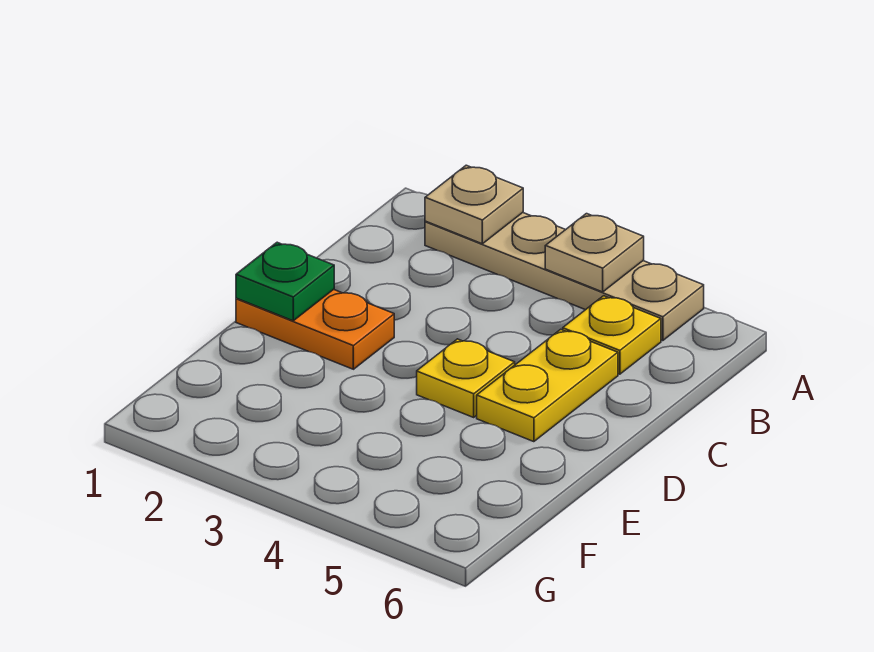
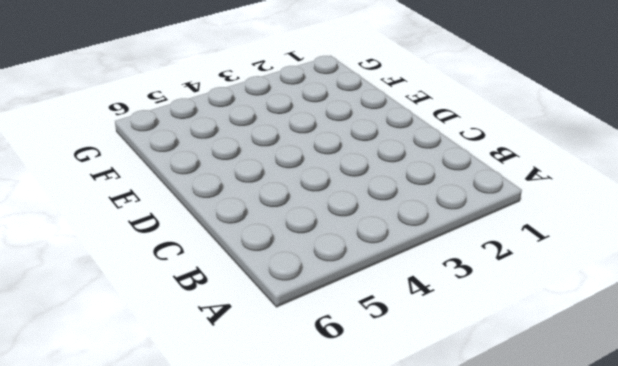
none -> tan plate A2:A5 level 1
none -> yellow plate B5 level 1

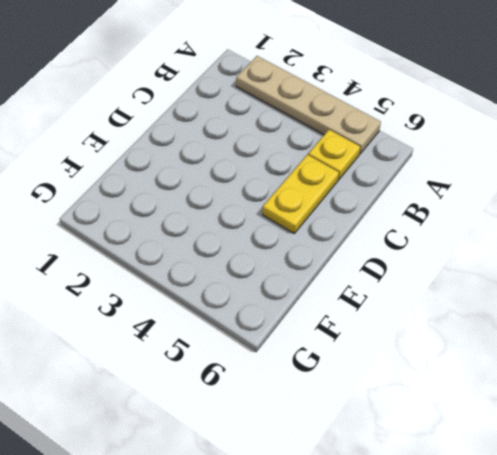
none -> orange plate D1:D2 level 1
none -> yellow plate D4 level 1

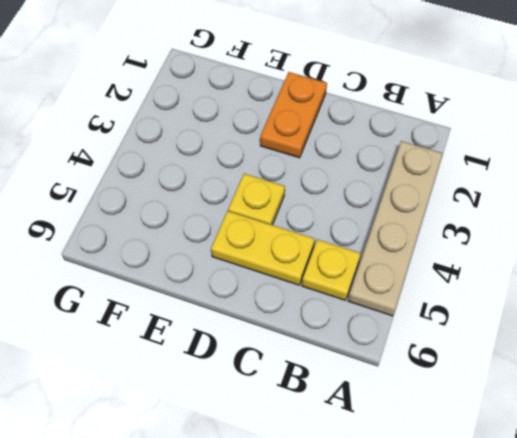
none -> tan plate A2 level 2
none -> tan plate A4 level 2

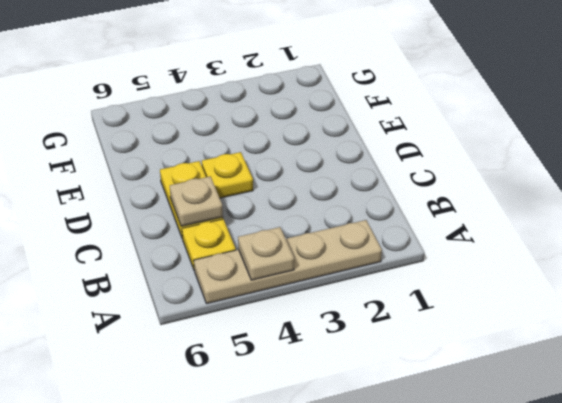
tan plate C5 level 2 -> tan plate A2 level 2
none -> orange plate D1:D2 level 1
none -> green plate D1 level 2

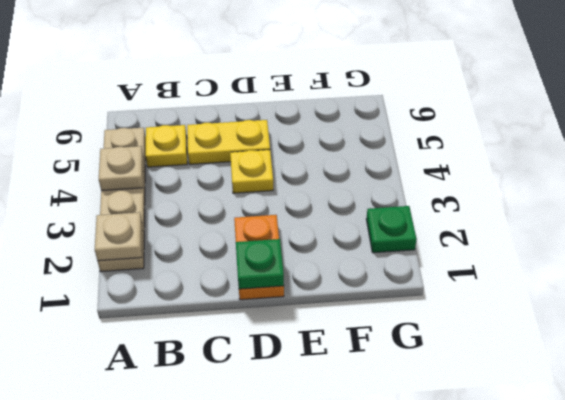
green plate G2 level 1 -> none

